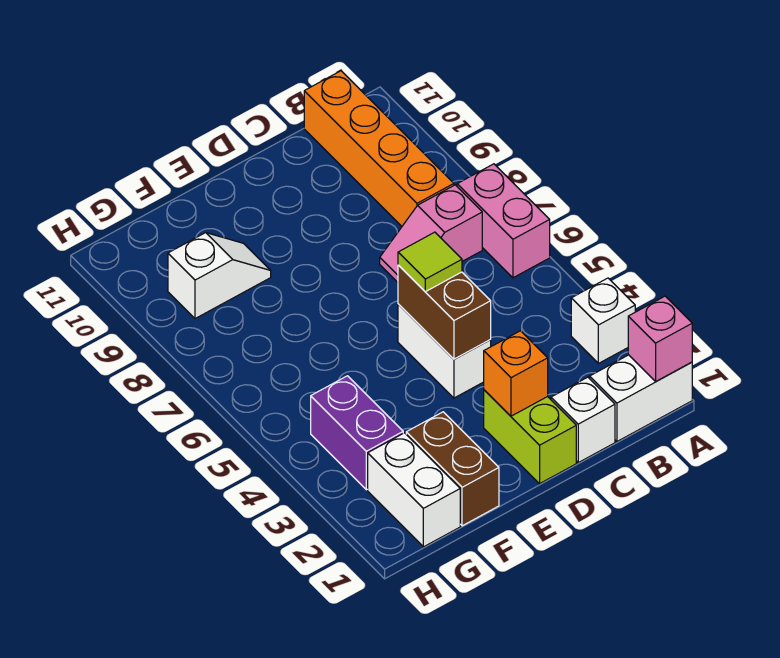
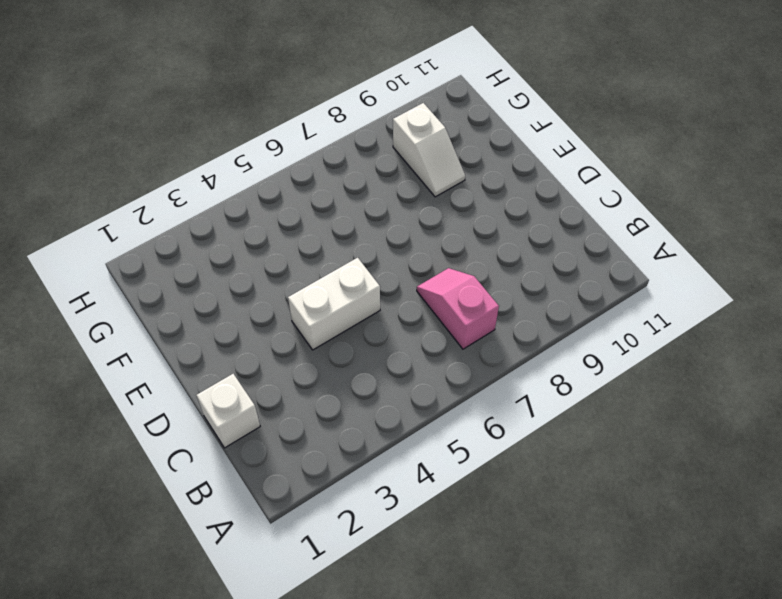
none -> white brick A1:B1 level 1
none -> white brick A3 level 1
none -> pink brick A6:A7 level 1

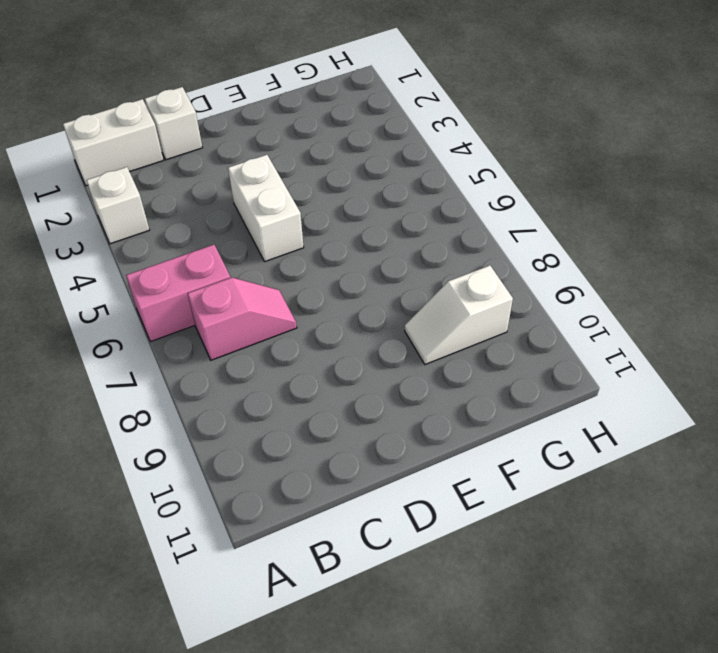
pink brick A6:B6 level 1 -> pink brick A6:A7 level 1
none -> orange brick B8:B11 level 1
none -> lime brick D1:D2 level 1
none -> brown brick F1:F2 level 1

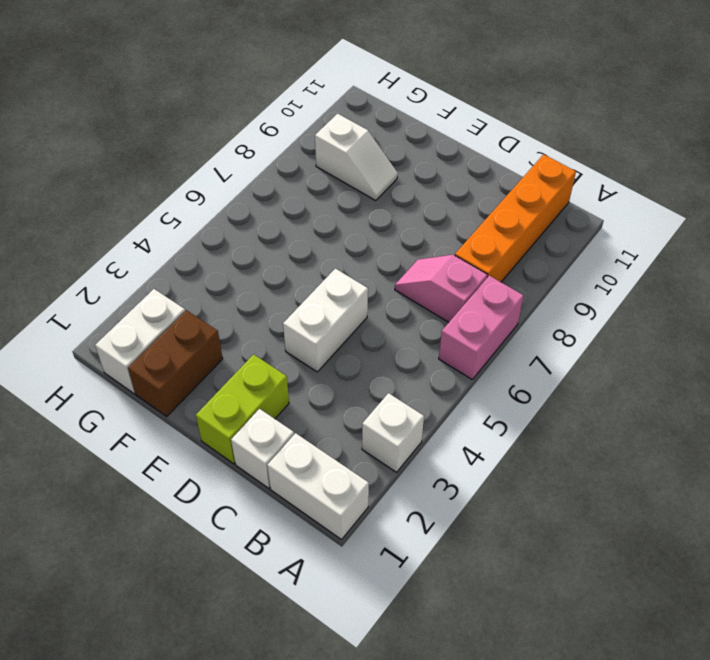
none -> purple brick G3:G4 level 1
none -> pink brick A1 level 2
none -> orange brick D2 level 2

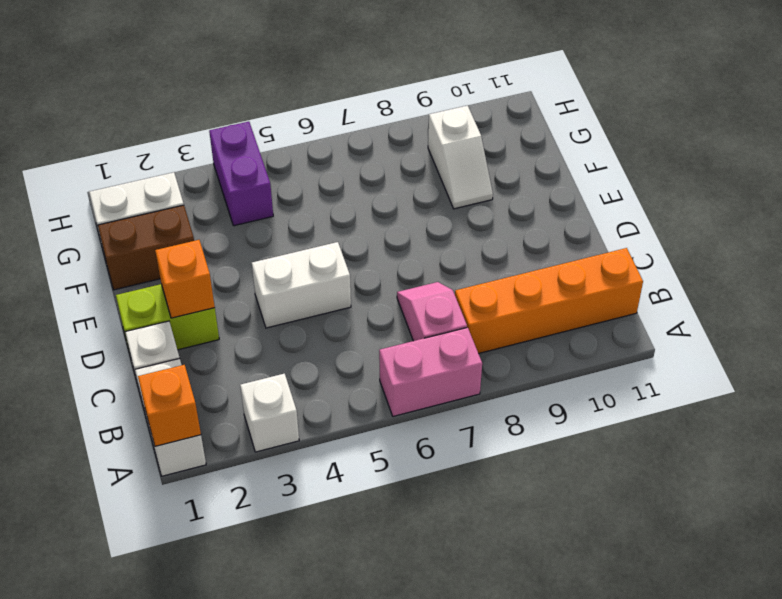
orange brick A1 level 2 -> pink brick A1 level 2
purple brick G4:H4 level 1 -> purple brick G3:G4 level 1
none -> brown brick D4:D5 level 2
none -> lime tile D5 level 3

